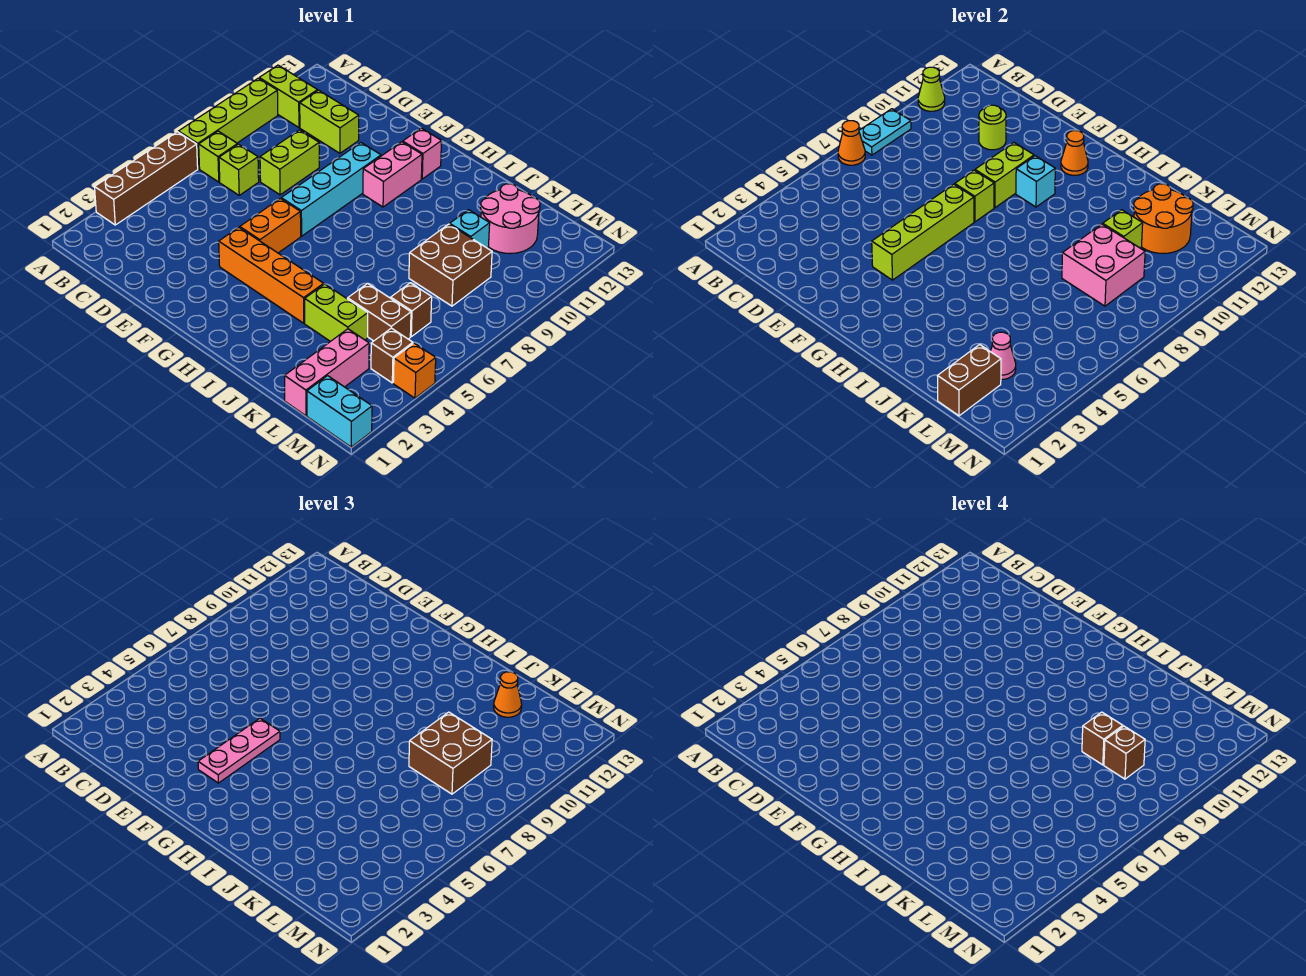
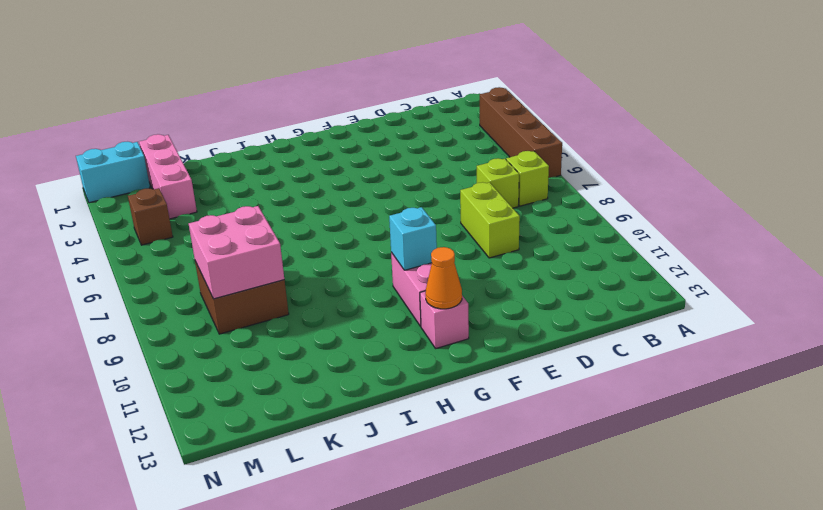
none -> lime brick A7:A10 level 1
none -> lime brick A11:B11 level 1
none -> lime brick C11:D11 level 1
none -> orange brick F4:I4 level 1

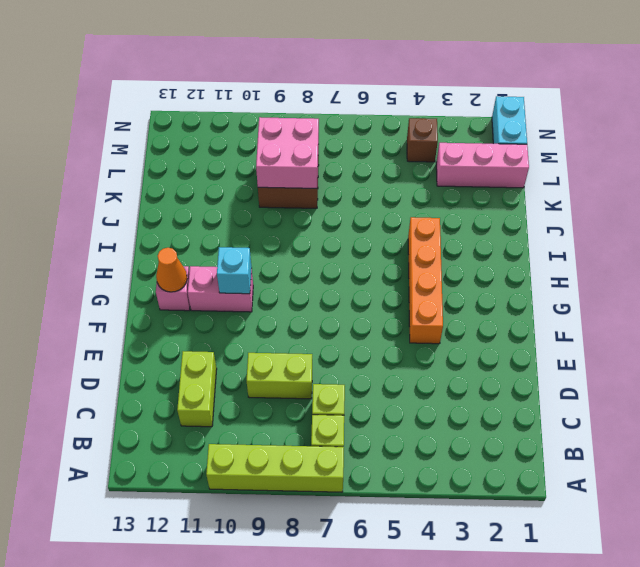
none -> brown brick A3:A6 level 1
none -> lime brick A11:B11 level 1
none -> orange brick F5:F6 level 1
none -> cyan brick F7:F10 level 1

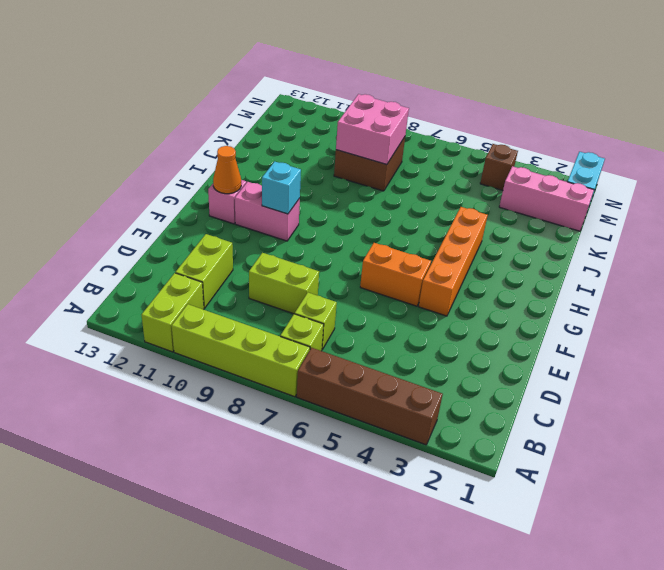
none -> cyan brick F7:F10 level 1
none -> lime brick J4:K4 level 1
none -> brown brick K5:L5 level 1
none -> cyan brick K10 level 1

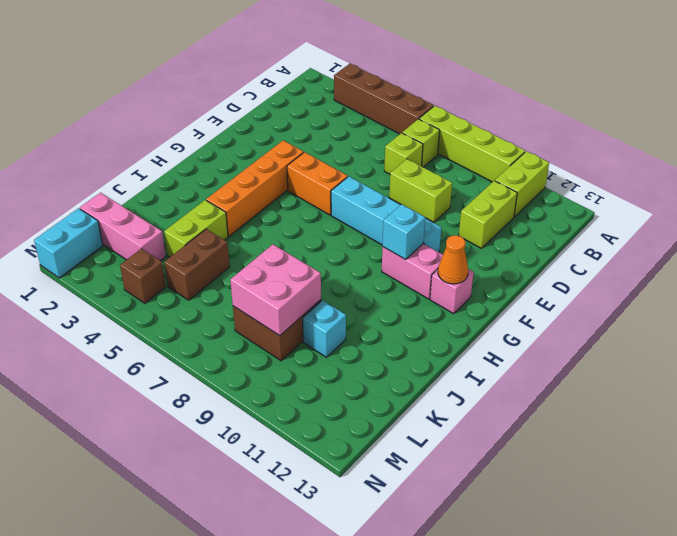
none -> pink round brick K11:L12 level 1
none -> brown brick L6 level 1
none -> orange brick N4 level 1
none -> orange cone A7 level 2

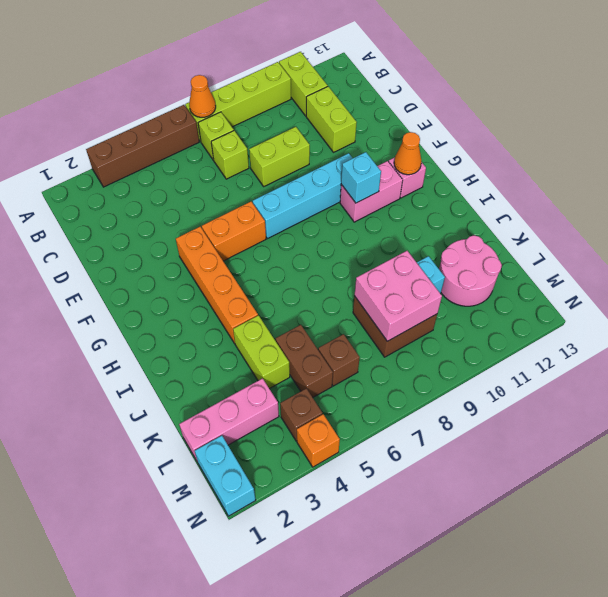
none -> cyan plate A8:A9 level 2
none -> lime cone A11 level 2
none -> lime round brick D11 level 2
none -> lime brick F4:F7 level 2

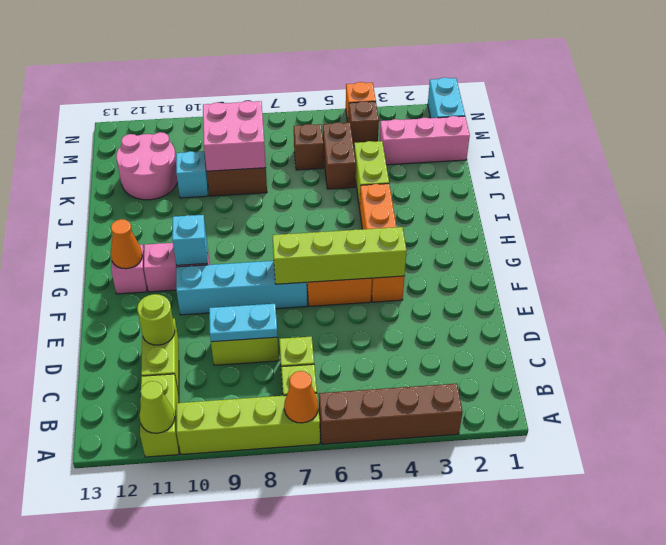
cyan plate D8:D9 level 2 -> cyan plate A8:A9 level 2
none -> lime brick F8 level 2
none -> lime brick F9:F10 level 2
none -> lime brick K10 level 2
none -> orange round brick K11:L12 level 2

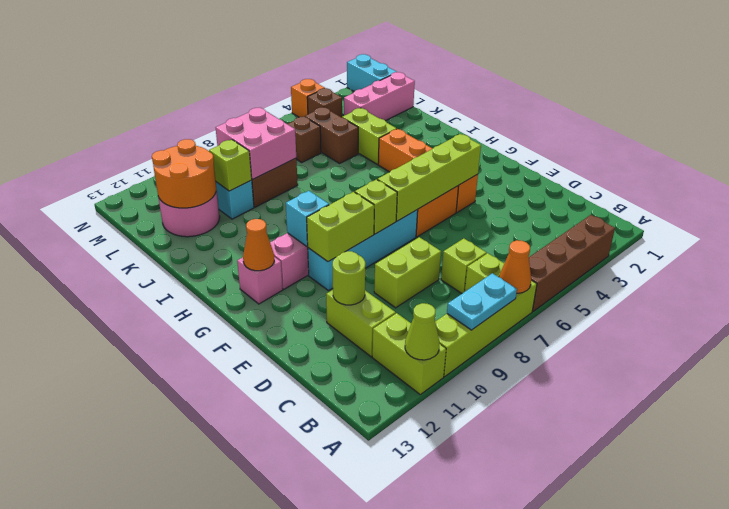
none -> brown brick L1:L2 level 2
none -> pink cone L3 level 2
none -> pink plate F3:F5 level 3
none -> brown brick K8:L9 level 3

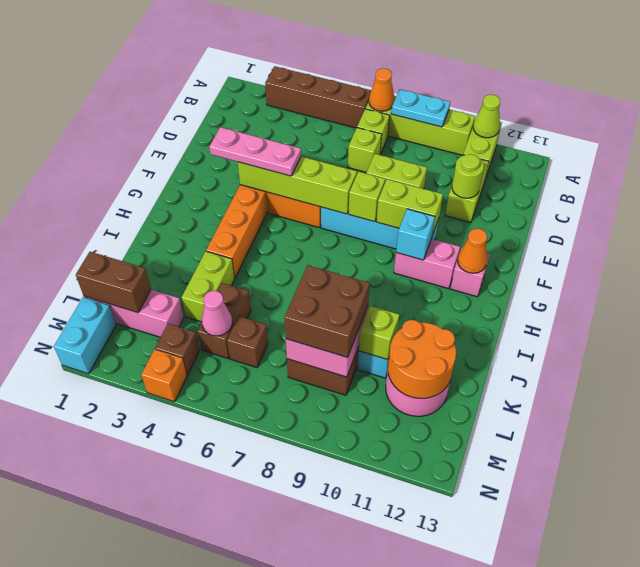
pink cone L5 level 2 -> pink cone L3 level 2
none -> orange cone K12 level 3
none -> brown brick K9 level 4
none -> brown brick L9 level 4

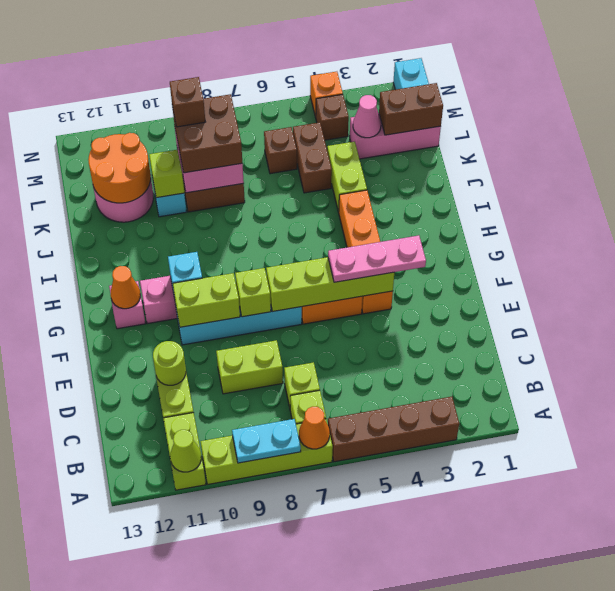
none -> orange cone K12 level 3
none -> brown brick K9 level 4

